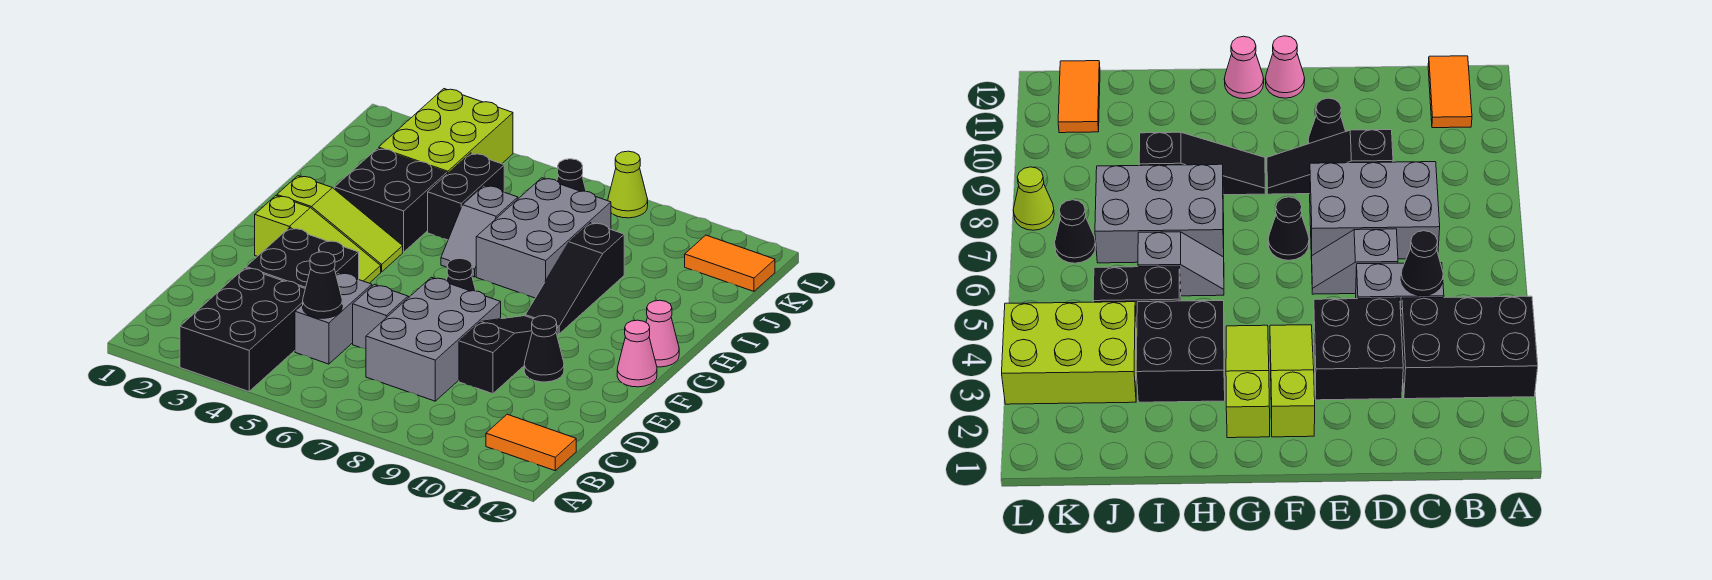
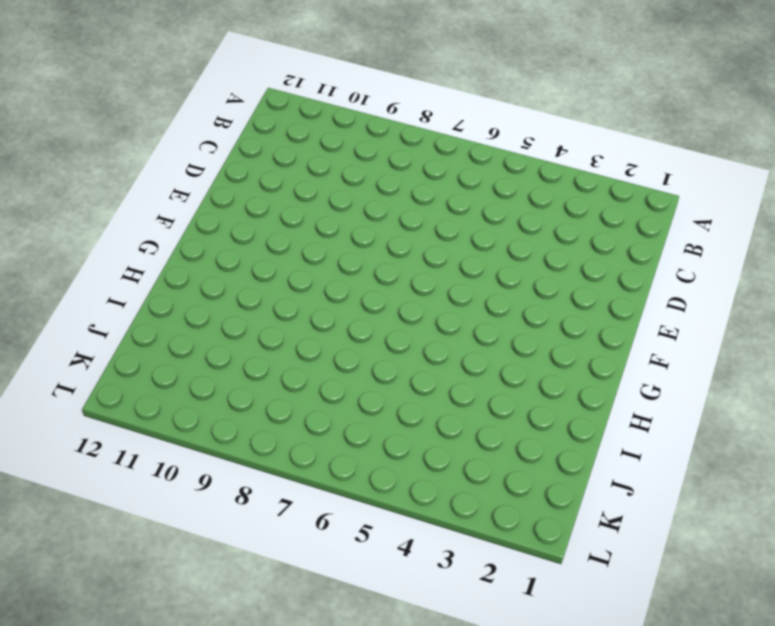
none -> black brick A3:C4 level 1
none -> orange tile B11:B12 level 1
none -> grey brick C5:D5 level 1

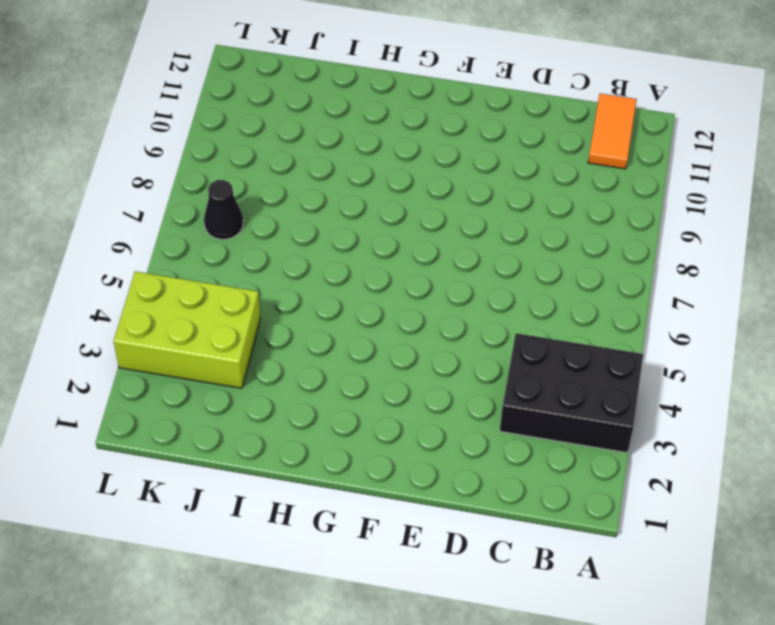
none -> grey brick C5:D5 level 1
none -> grey brick C7:E8 level 1
none -> black brick D3:E4 level 1

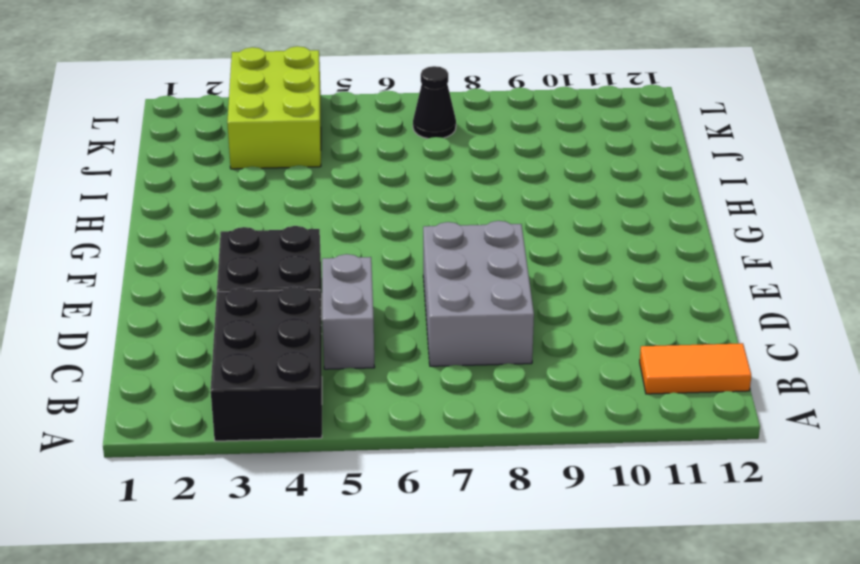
none -> grey slope D6:E6 level 1 top D
none -> black slope D9:F9 level 1 top D
none -> black cone E10 level 1

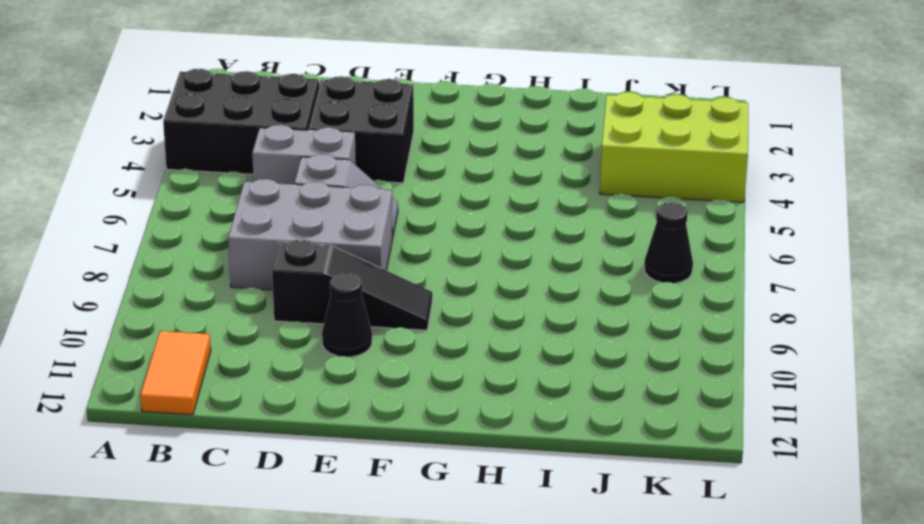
none -> lime slope F2:F4 level 1 top 2
none -> black cone F7 level 1
none -> pink cone F12 level 1

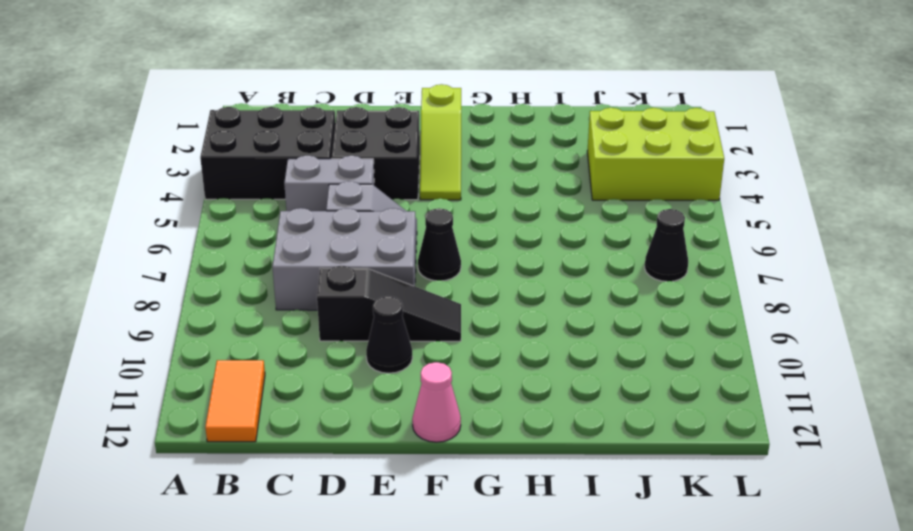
none -> lime slope G2:G4 level 1 top 2
none -> black slope G9:I9 level 1 top I
none -> pink cone G12 level 1

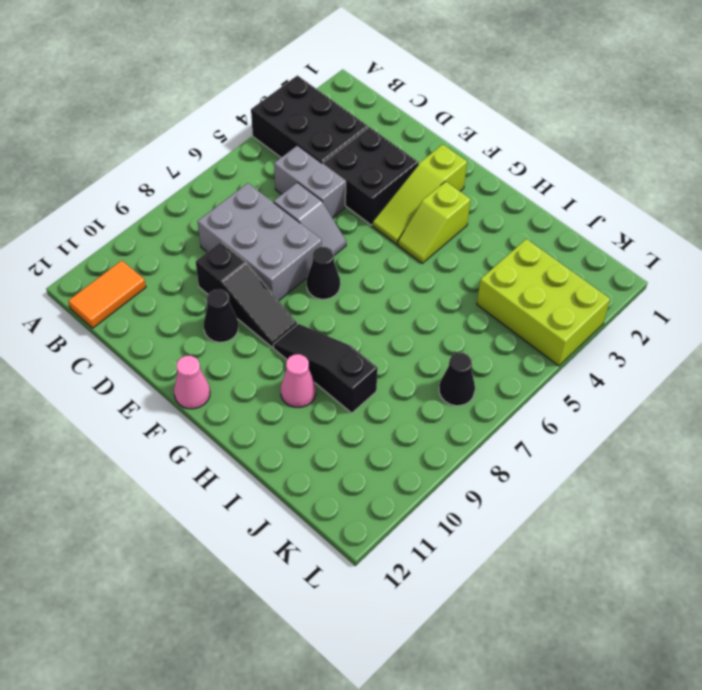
lime slope G3:G4 level 1 top 3 -> lime slope G2:G4 level 1 top 2
pink cone H10 level 1 -> pink cone G12 level 1
none -> black brick H3:I4 level 1
none -> grey slope H6:I6 level 1 top I
none -> grey brick H7:J8 level 1

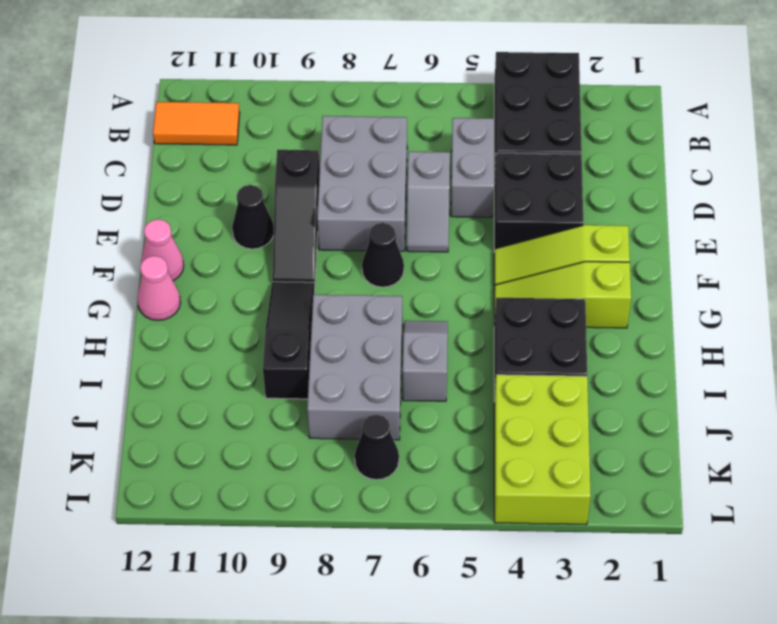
none -> black brick I5:J5 level 1
none -> orange tile K11:K12 level 1
none -> lime cone L8 level 1

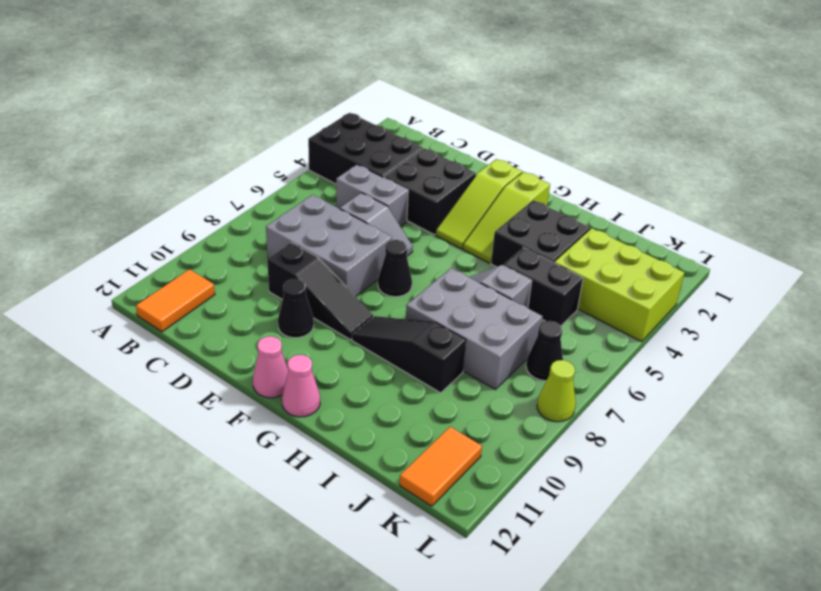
none -> black cone C5 level 2

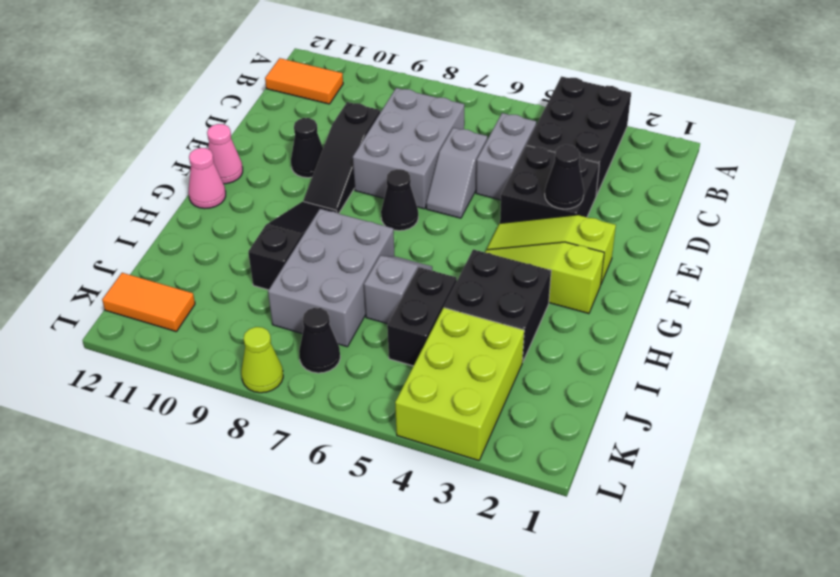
black cone E3 level 2 -> black cone C5 level 2

